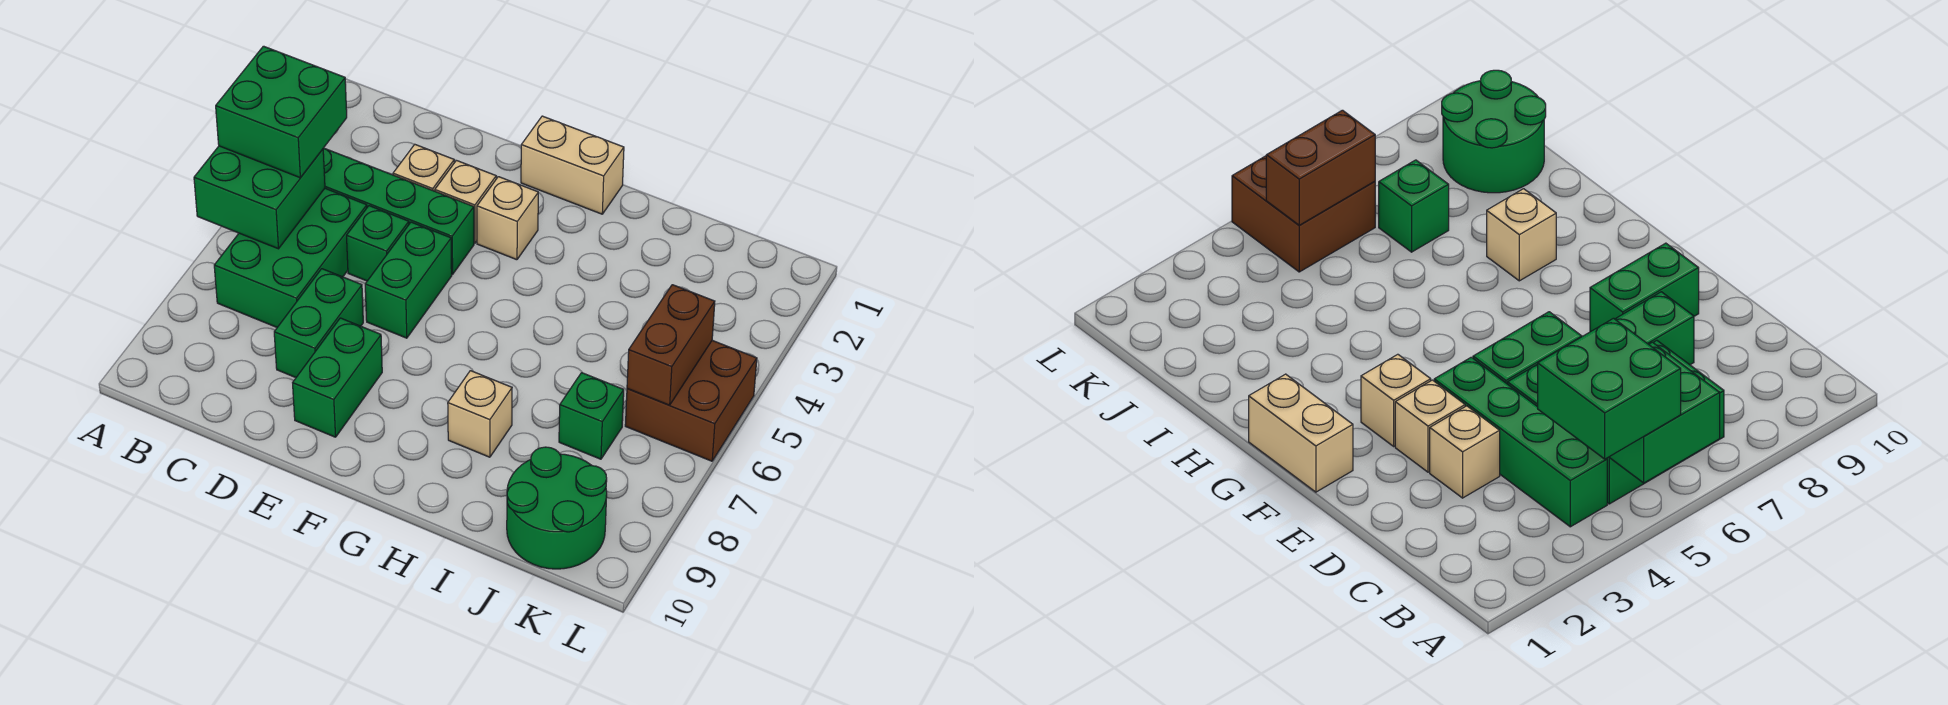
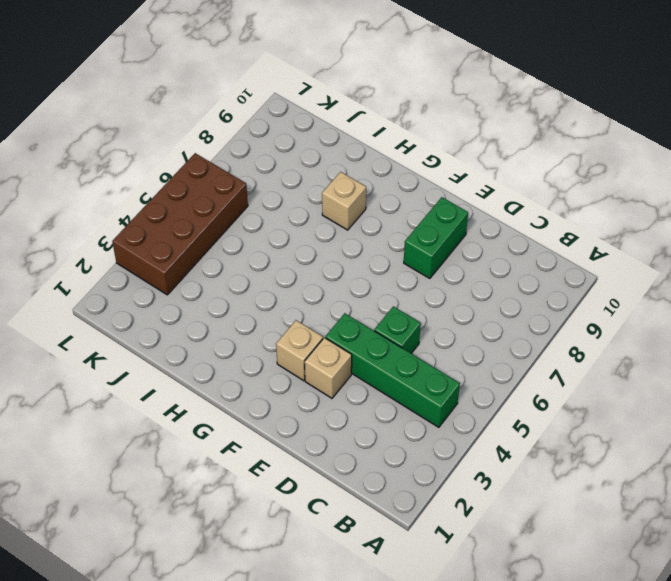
brown brick K3:L6 level 1 -> brown brick K5:L6 level 1
none -> green brick B5:C7 level 1
none -> tan brick D3 level 1
none -> green brick D7:D8 level 1

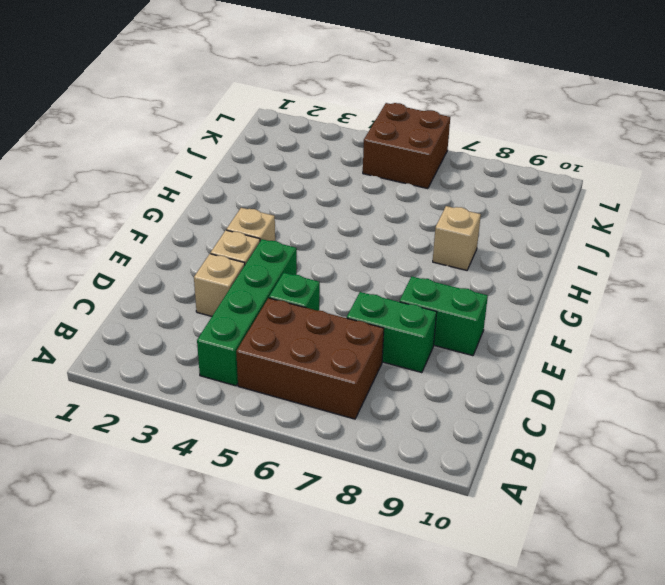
brown brick B5:C7 level 1 -> green brick B5:C7 level 1
none -> green brick E5:E6 level 1
none -> tan brick F1:G1 level 1
none -> green brick J7 level 1

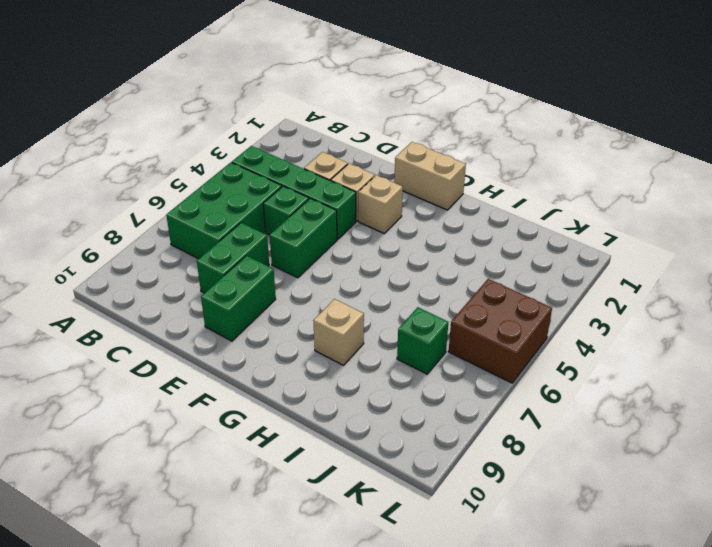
none -> green round brick J9:K10 level 1
none -> green brick A5:B6 level 2
none -> brown brick K5:K6 level 2

